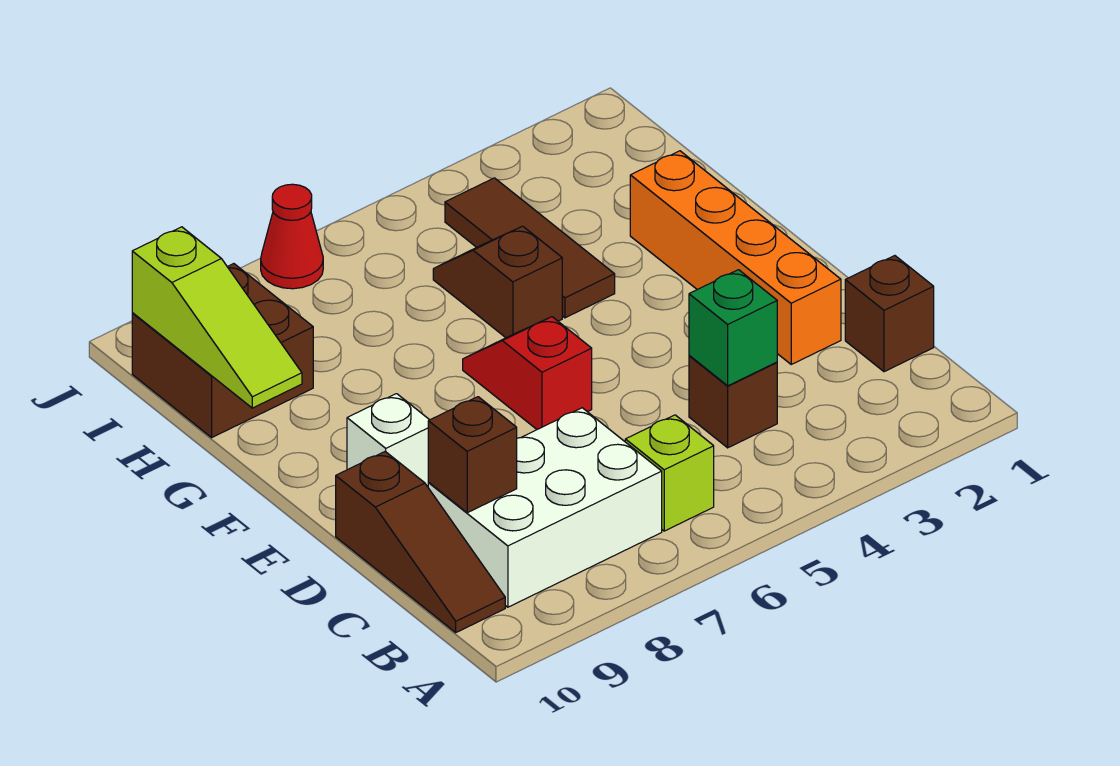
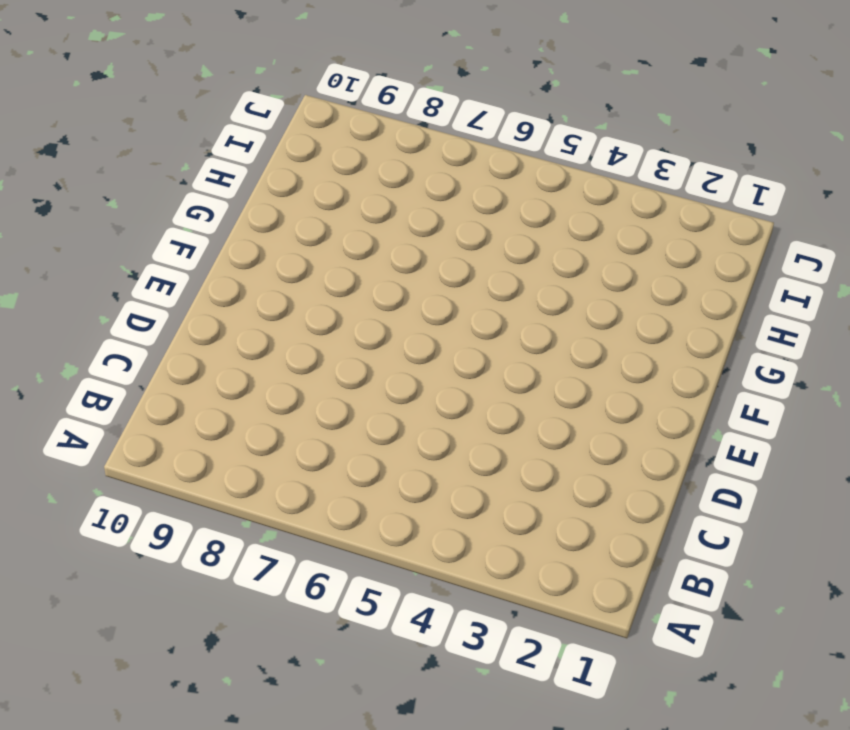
none -> lime brick B6 level 1
none -> white brick B7:C9 level 1
none -> brown slope B10:D10 level 1 top D

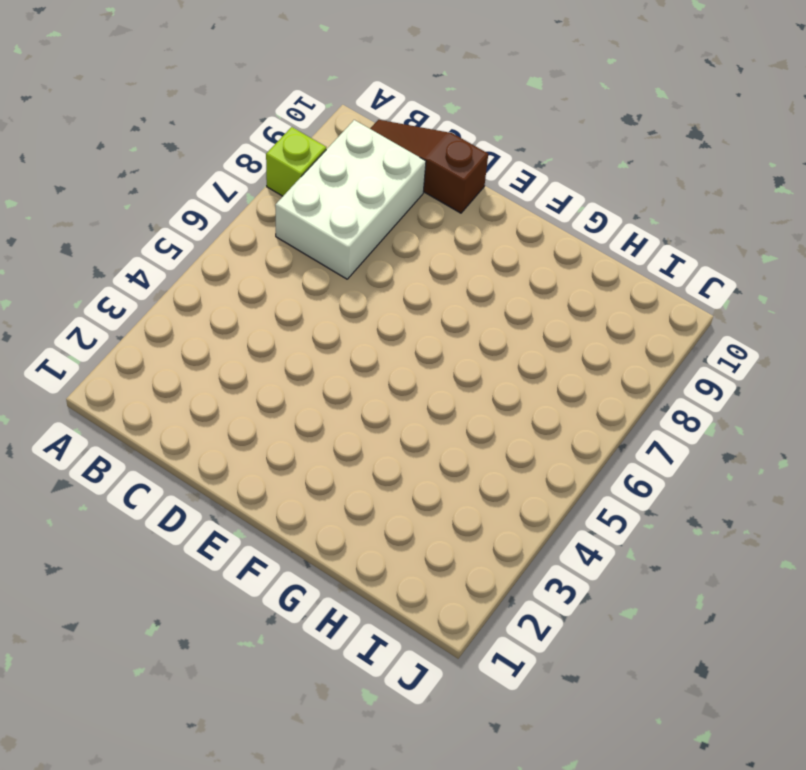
lime brick A8 level 1 -> lime brick B6 level 1
none -> brown brick C1 level 1
none -> brown brick C4 level 1
none -> orange brick D2:G2 level 1

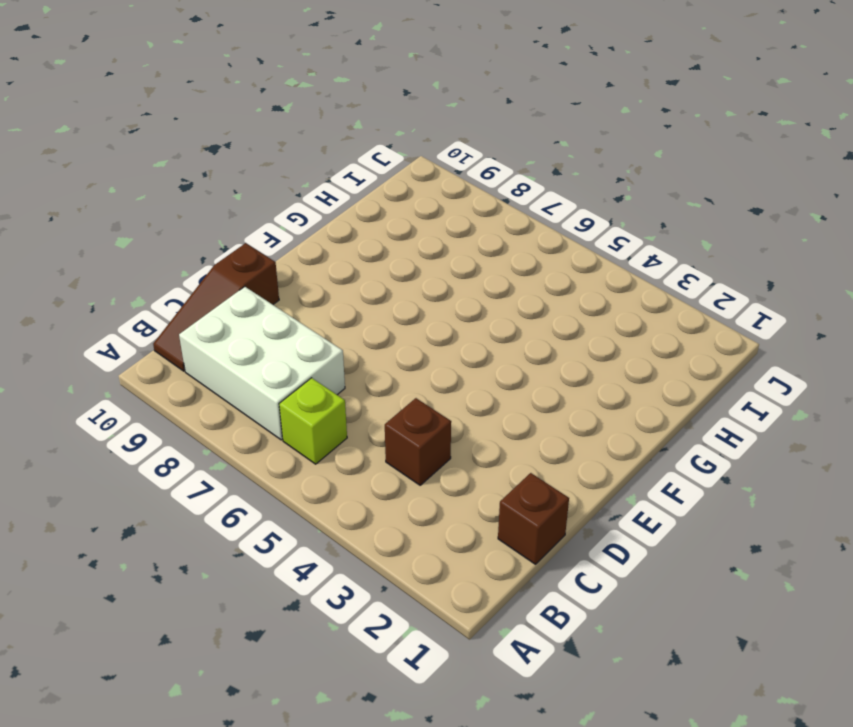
none -> orange brick D2:G2 level 1
none -> red slope E6:F6 level 1 top E
none -> white brick E9 level 1

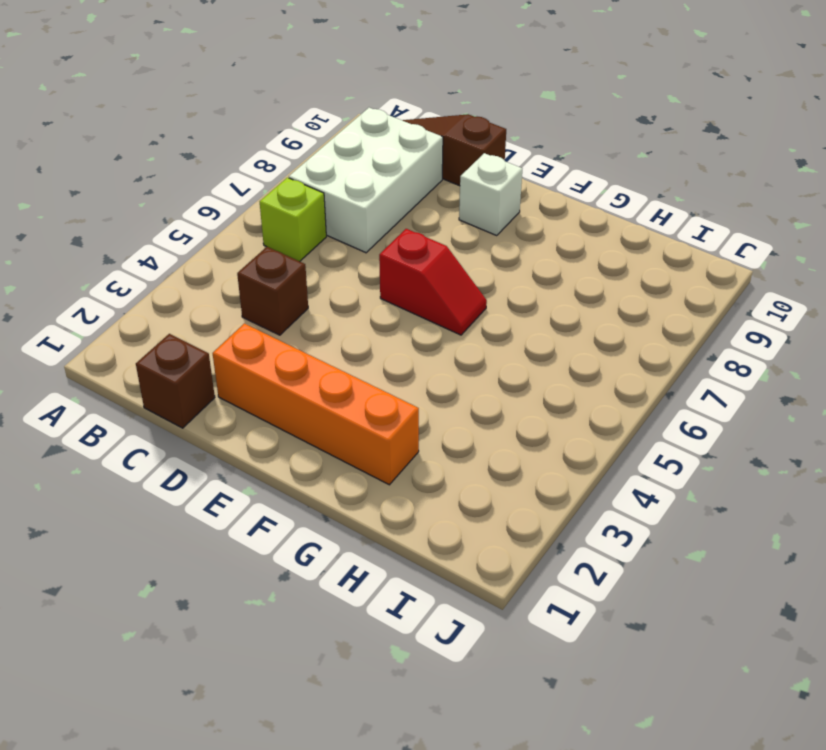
none -> brown tile G4:I4 level 1
none -> brown slope G5:H5 level 1 top G
none -> brown brick H9:I10 level 1

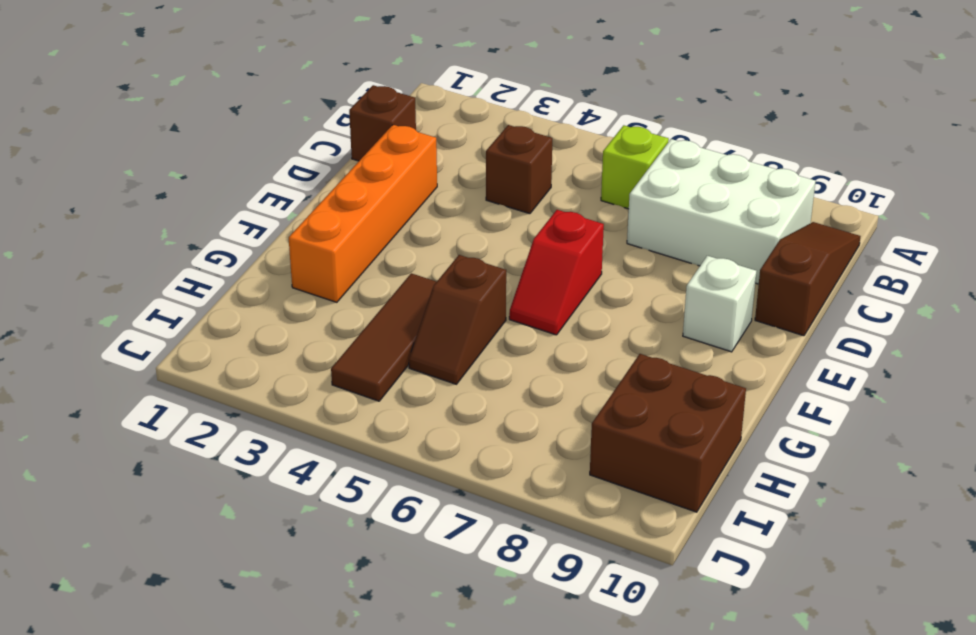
none -> red cone J7 level 1
none -> green brick C4 level 2
none -> brown brick C9 level 2

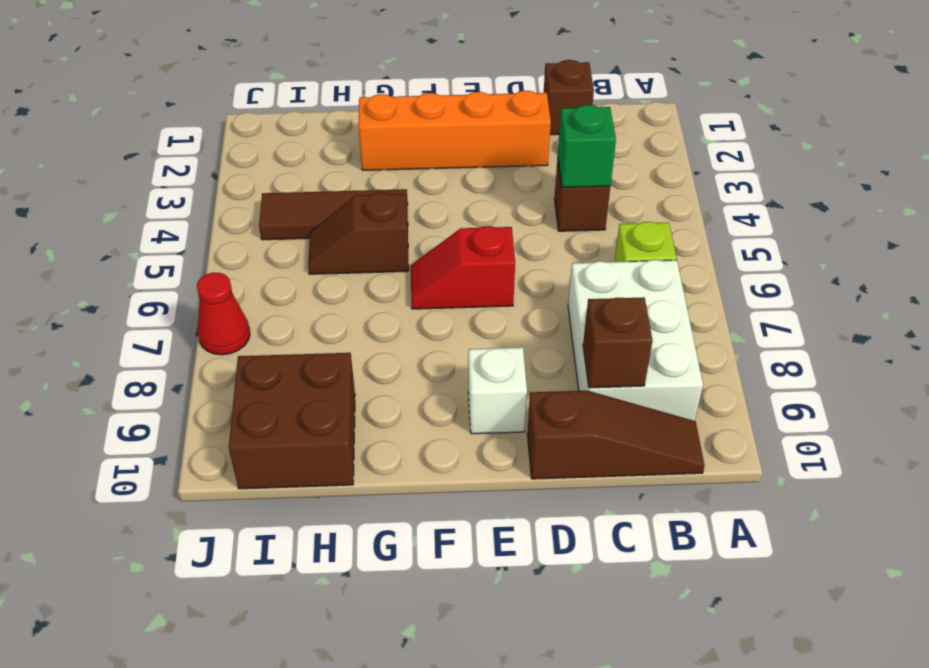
none -> lime slope G10:I10 level 2 top I

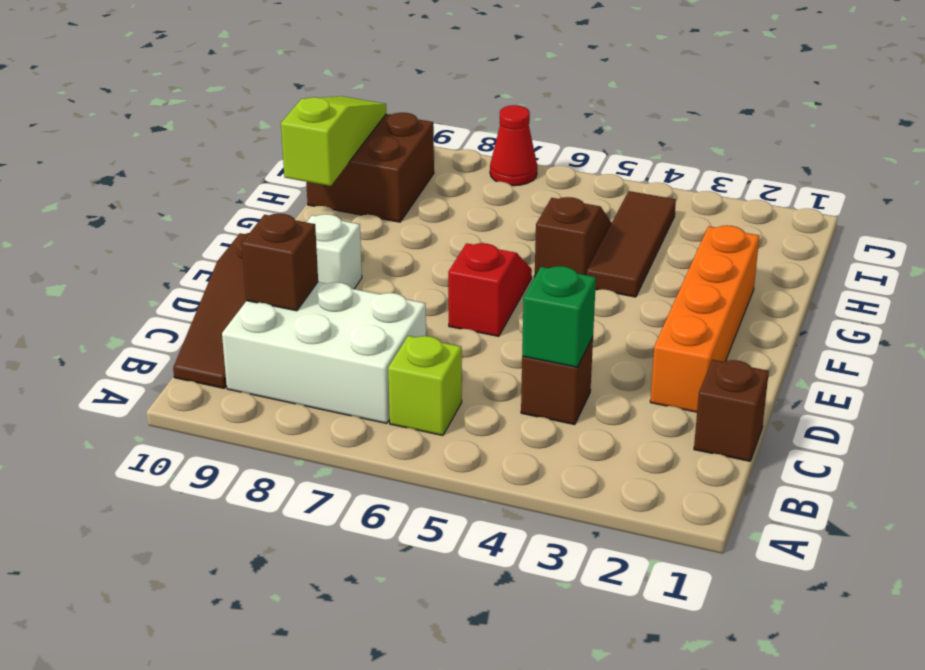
lime slope G10:I10 level 2 top G -> lime slope G10:I10 level 2 top I

